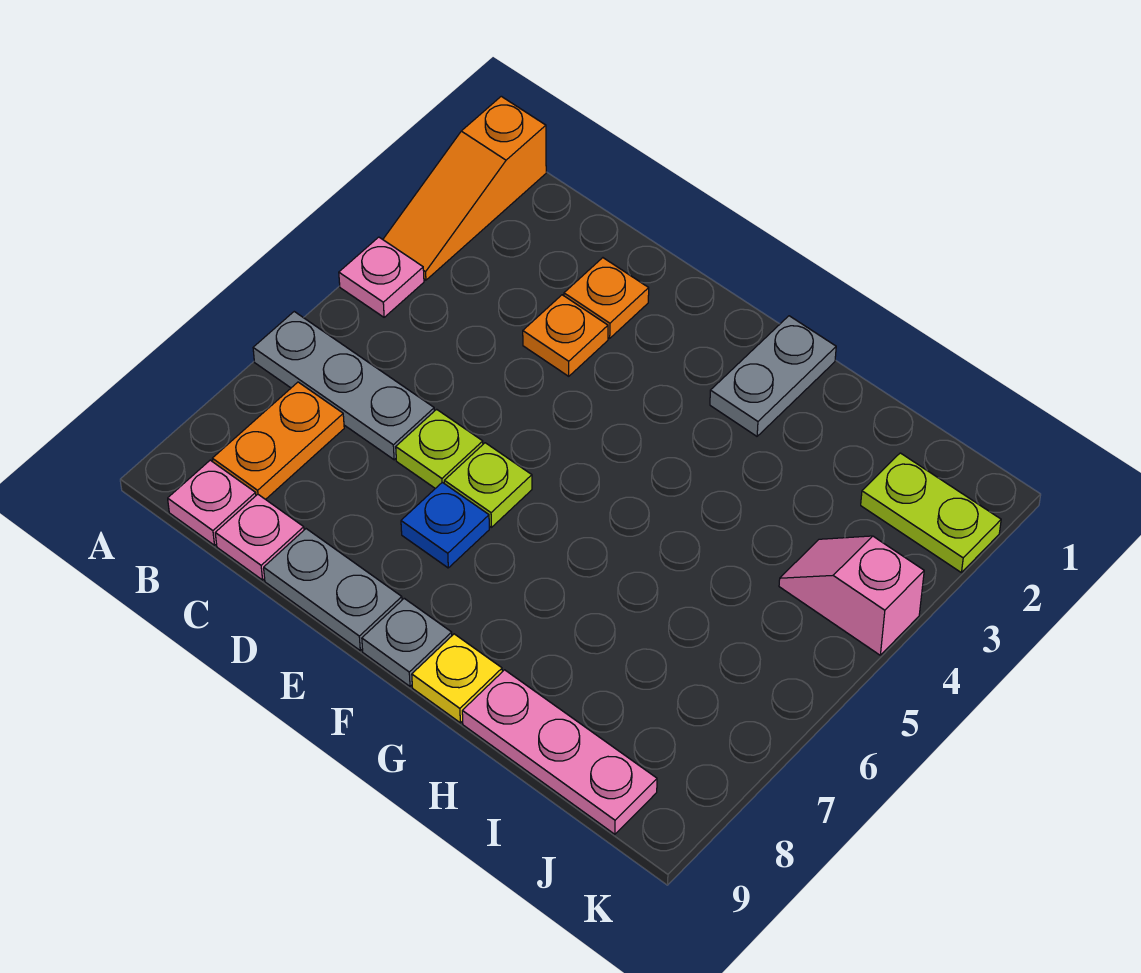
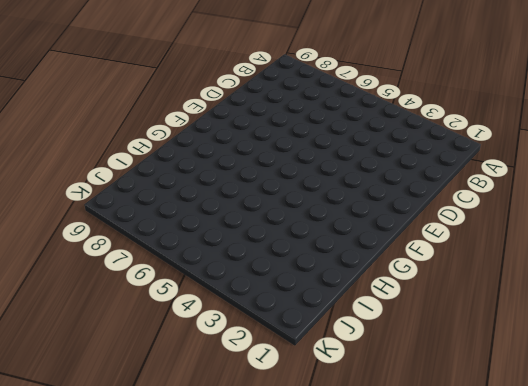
none -> orange slope A1:A3 level 1 top 1
none -> pink plate A4 level 1
none -> grey plate A6:C6 level 1

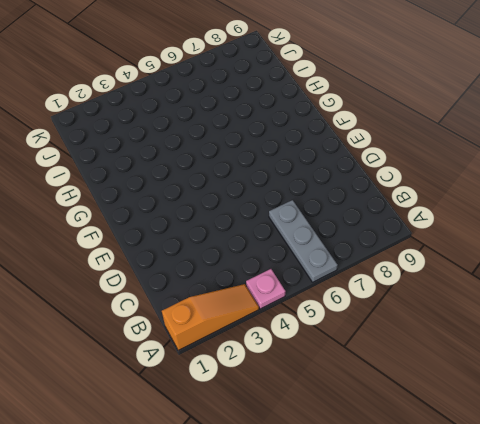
none -> orange plate B7:B8 level 1
none -> pink plate B9 level 1
none -> pink plate C9 level 1

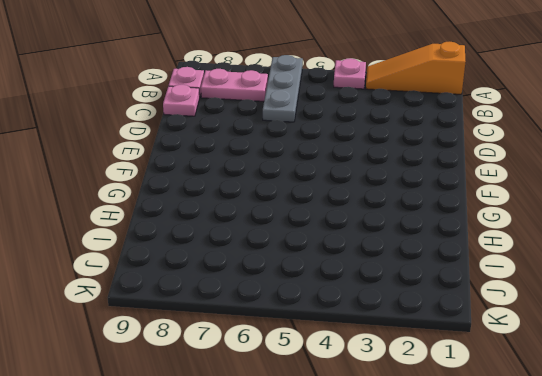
pink plate B7:B8 level 1 -> orange plate B7:B8 level 1
none -> orange plate D2 level 1
none -> orange plate D3 level 1
none -> lime plate D6 level 1

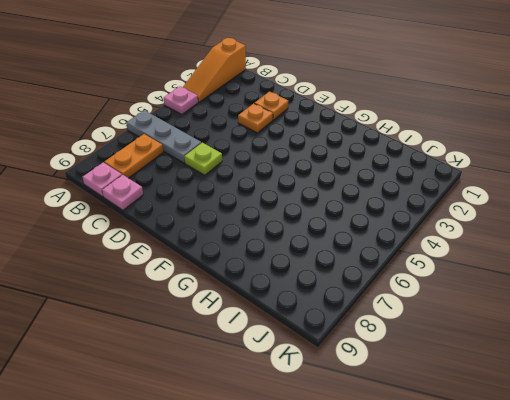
none -> grey plate D9:E9 level 1
none -> lime plate E6 level 1
none -> blue plate E7 level 1

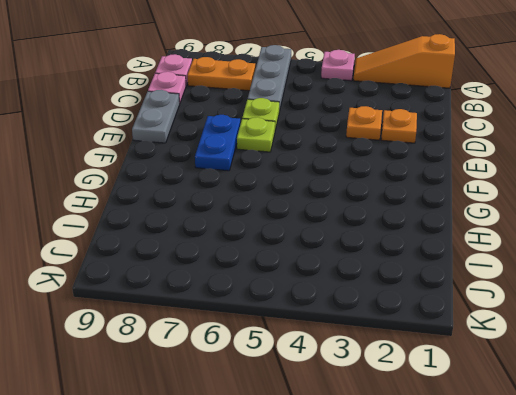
blue plate E7:F7 level 1 -> blue plate E7 level 1
none -> grey plate F9 level 1
none -> grey plate G1:G2 level 1
none -> yellow plate G9 level 1

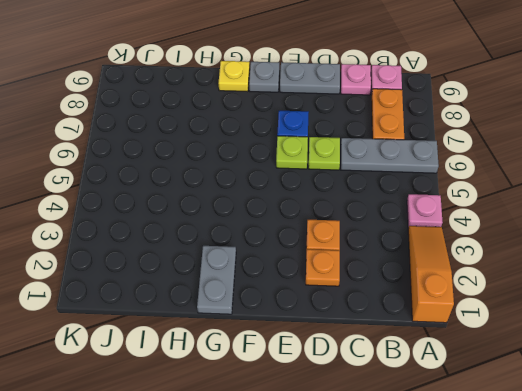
none -> pink plate H9:J9 level 1
none -> lime plate J2:K2 level 1
none -> pink slope J4:K4 level 1 top K

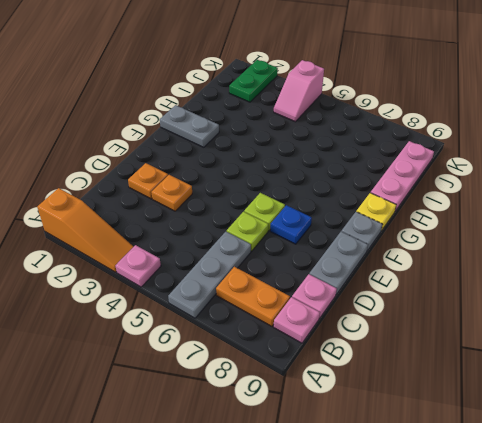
green plate J2:K2 level 1 -> lime plate J2:K2 level 1

